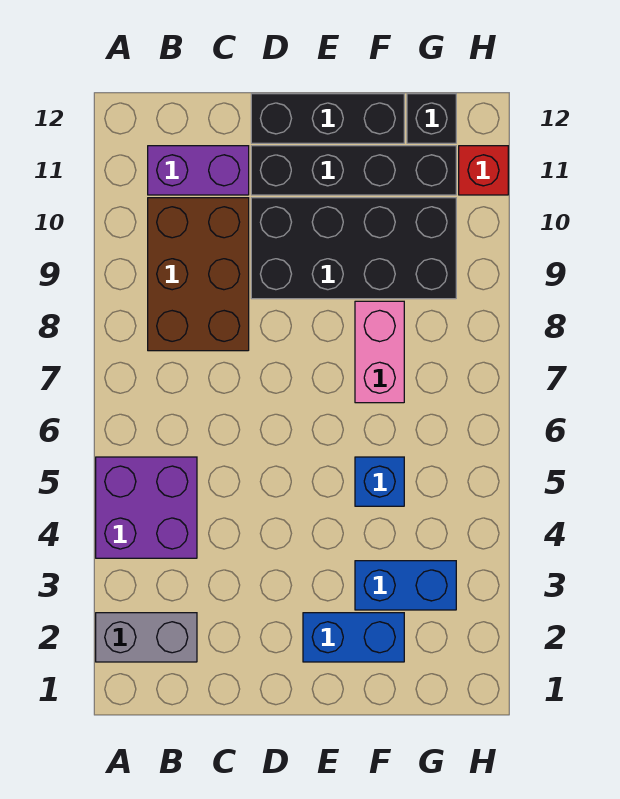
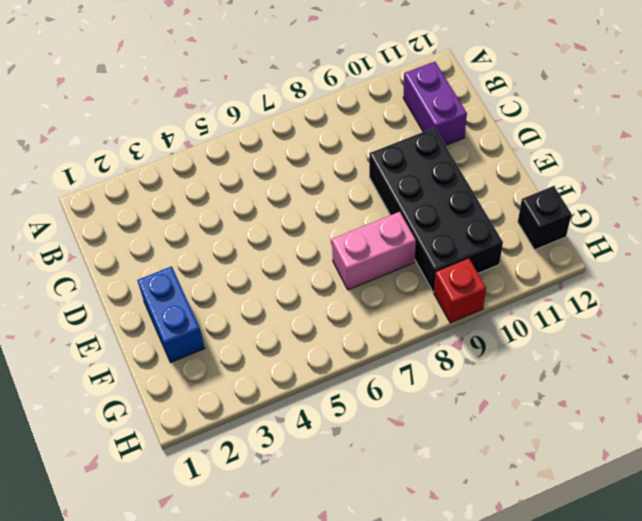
red brick H9 level 1 -> red brick H11 level 1
none -> grey brick A2:B2 level 1
none -> purple brick A4:B5 level 1
none -> brown brick B8:C10 level 1

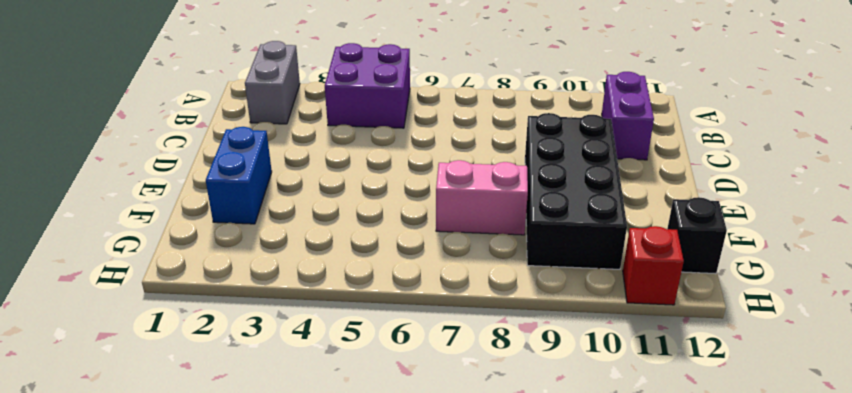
none -> brown brick B8:C10 level 1
none -> black brick D11:G11 level 1
none -> black brick D12:F12 level 1

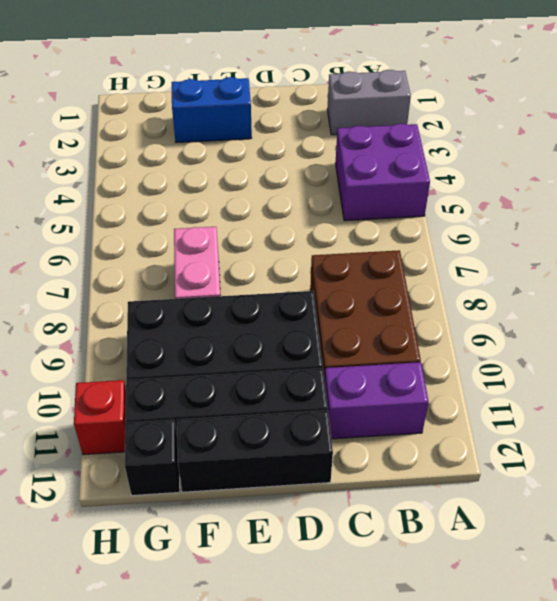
none -> blue brick F3:G3 level 1
none -> blue brick F5 level 1

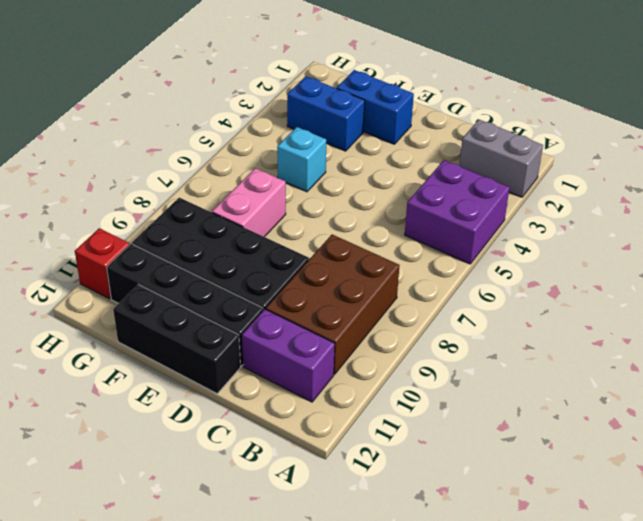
cyan brick F5 level 1 -> blue brick F5 level 1
none -> black brick G12 level 1

